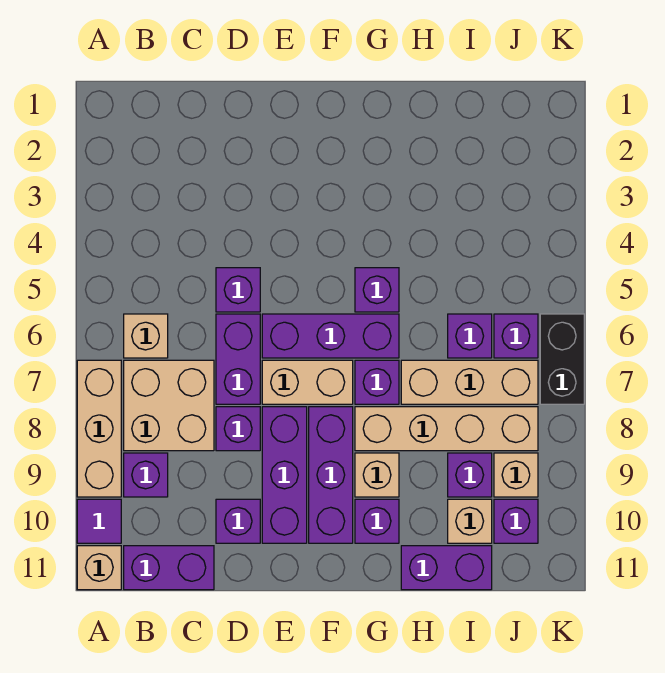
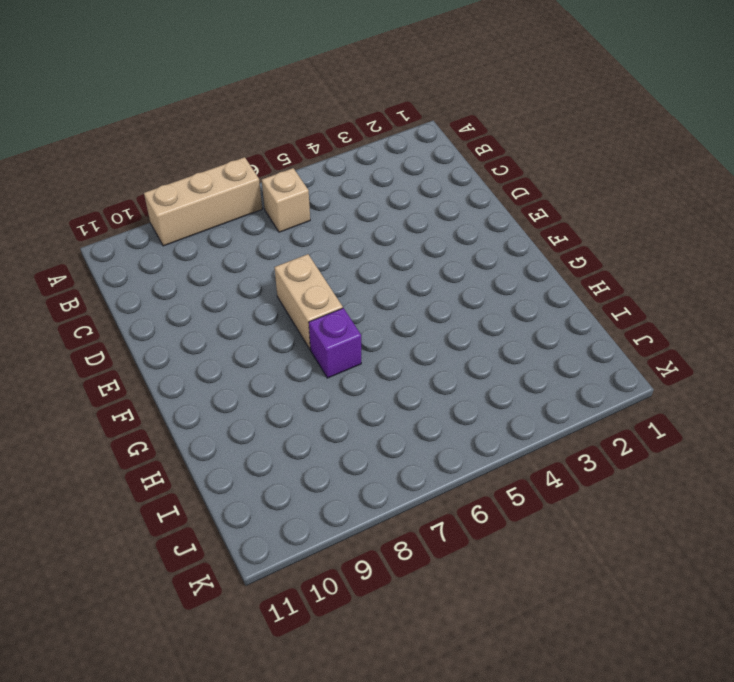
none -> purple tile A10 level 1
none -> tan brick A11 level 1
none -> tan brick B7:C8 level 1

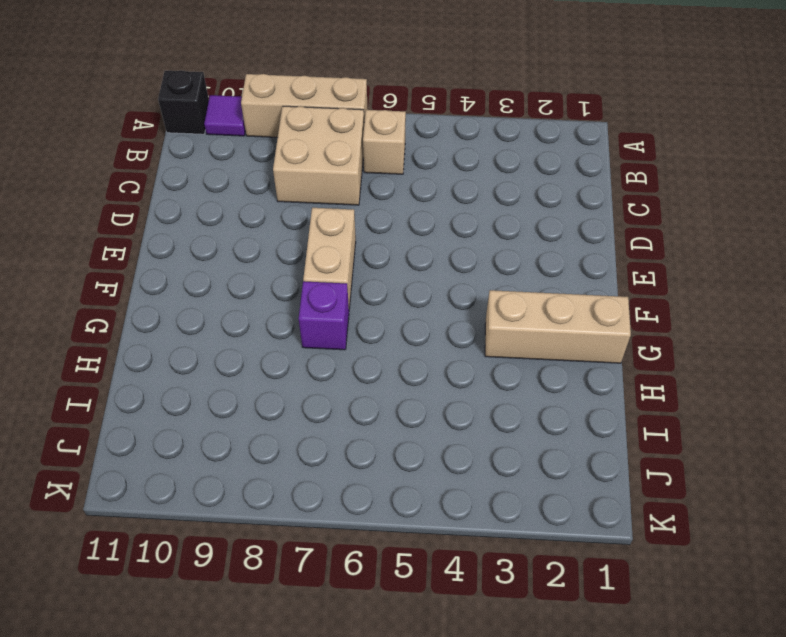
black brick A11 level 1 -> tan brick A11 level 1
tan brick G1:G3 level 1 -> tan brick H7:J7 level 1
none -> purple brick B9 level 1
none -> purple brick B11:C11 level 1
none -> purple brick D5 level 1

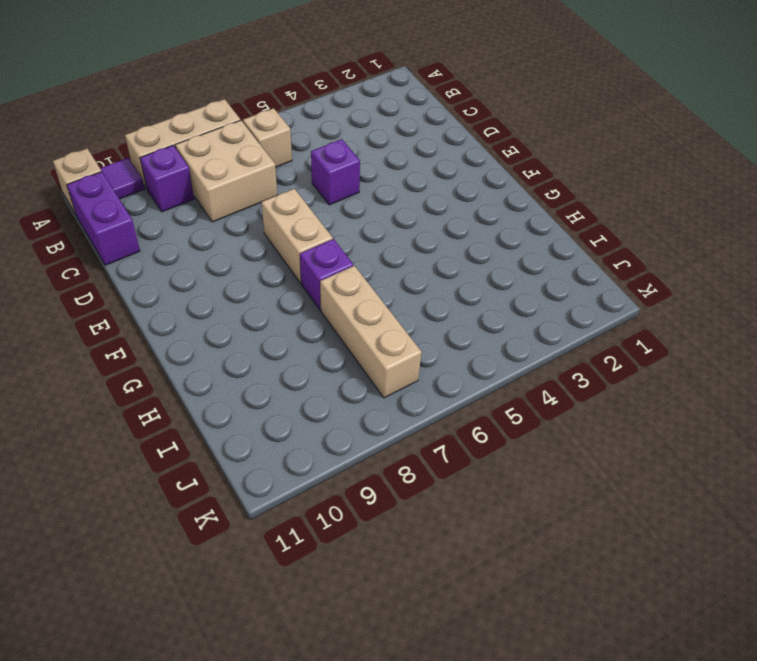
none -> purple brick D6:D7 level 1
none -> purple brick D8 level 1
none -> purple brick D10 level 1

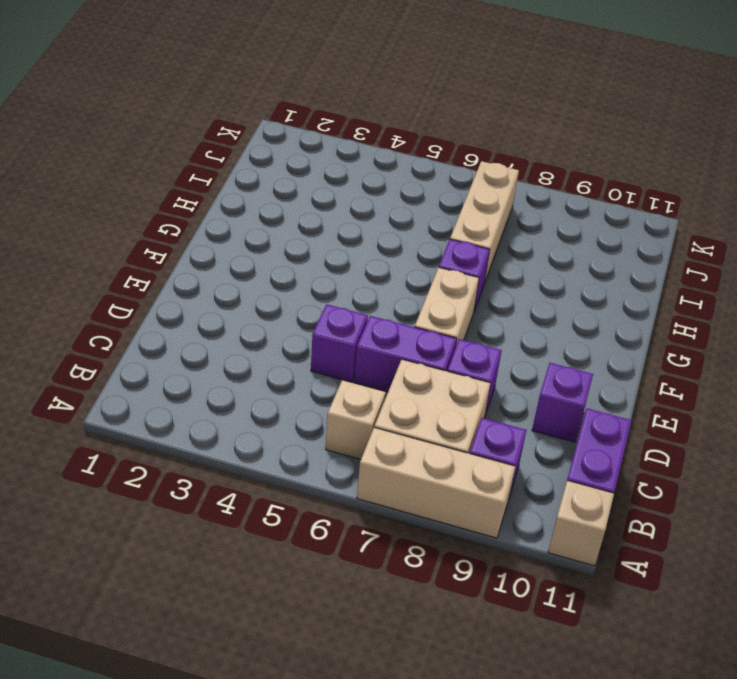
none -> purple tile A10 level 1
none -> purple brick E6:G6 level 1
none -> purple brick E8:E10 level 1

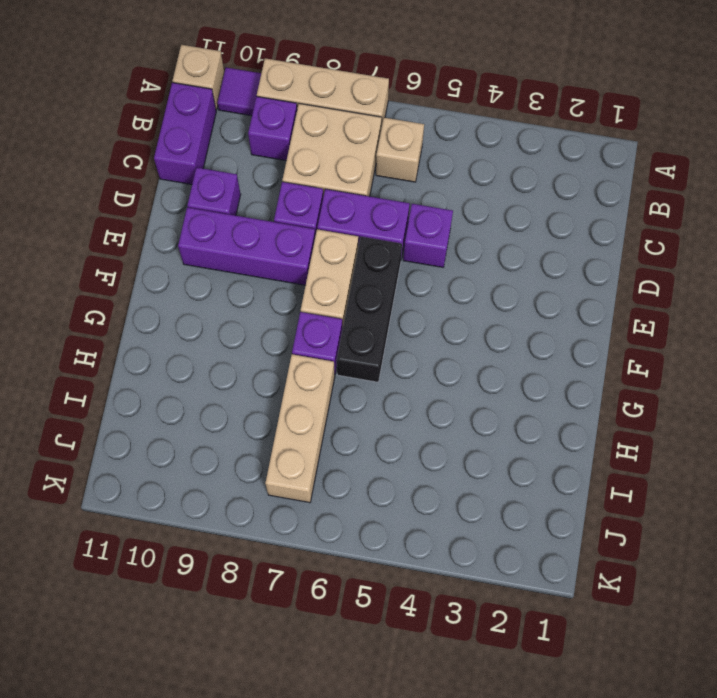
black brick E6:G6 level 1 -> purple brick E6:G6 level 1
none -> purple brick F8:F10 level 1
none -> purple brick G5 level 1
none -> tan brick G8:J8 level 1

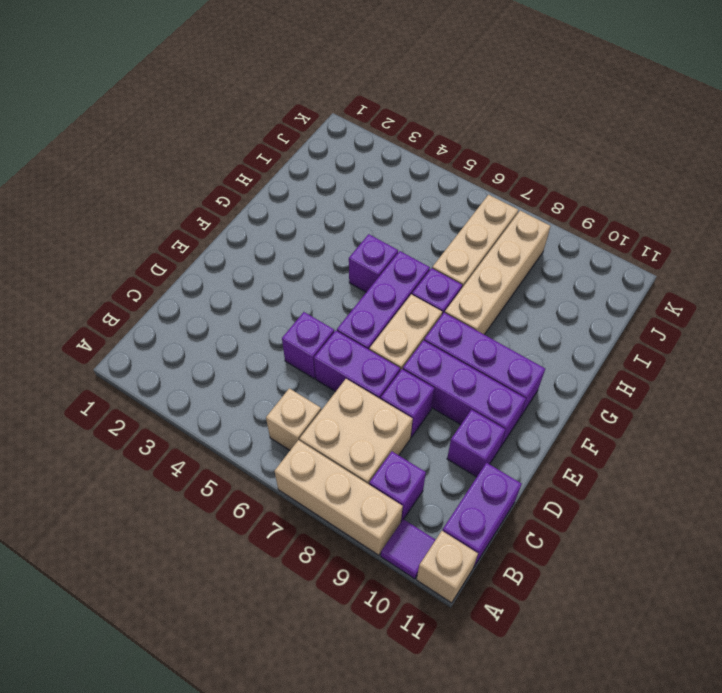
none -> tan brick G9 level 1
none -> purple brick G10 level 1
none -> purple brick H11:I11 level 1

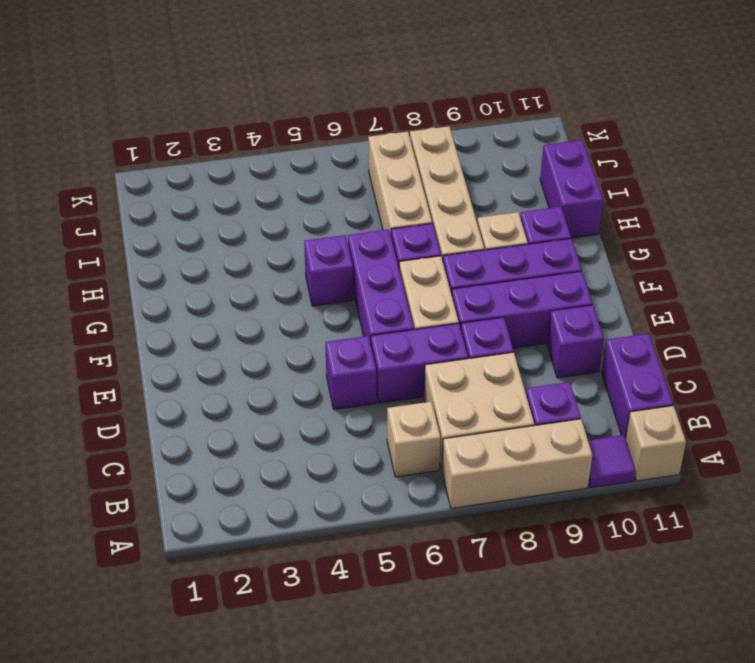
none -> purple brick I6 level 1
none -> purple brick I9 level 1
none -> tan brick I10 level 1

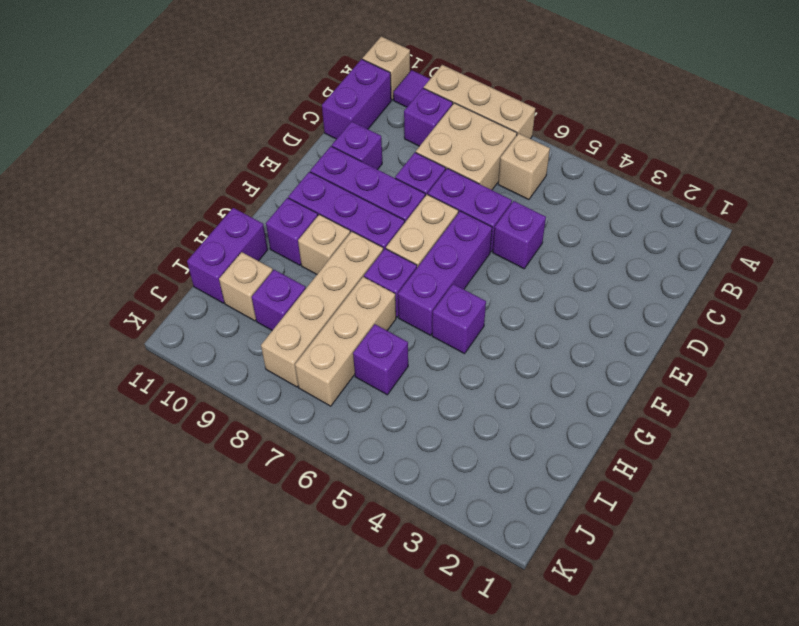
none -> purple brick J6 level 1
none -> tan brick J9 level 1
none -> purple brick J10 level 1

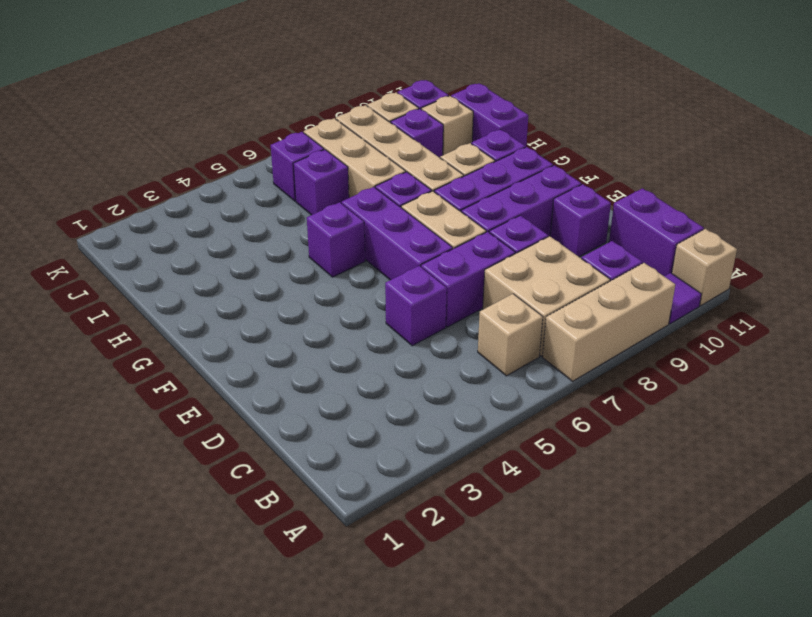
none -> black brick K6:K7 level 1

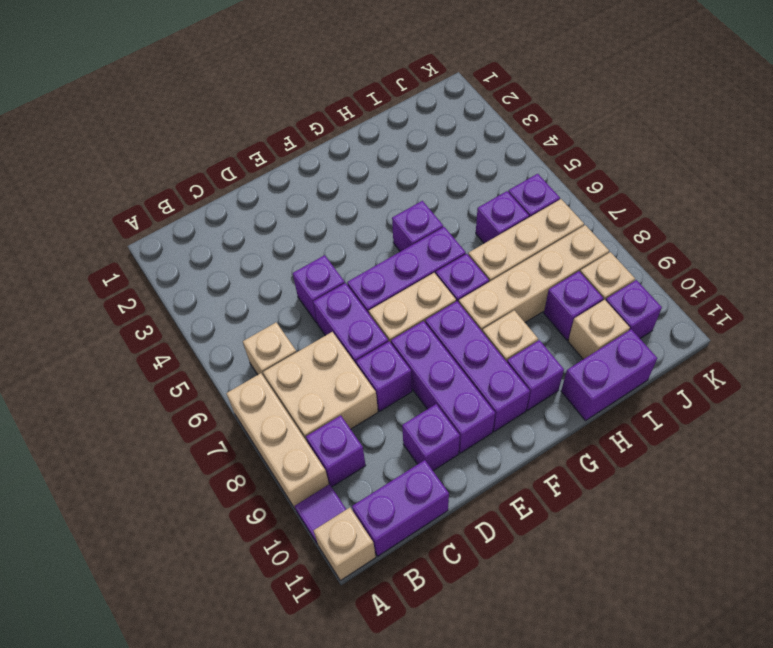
none -> black brick K6:K7 level 1

